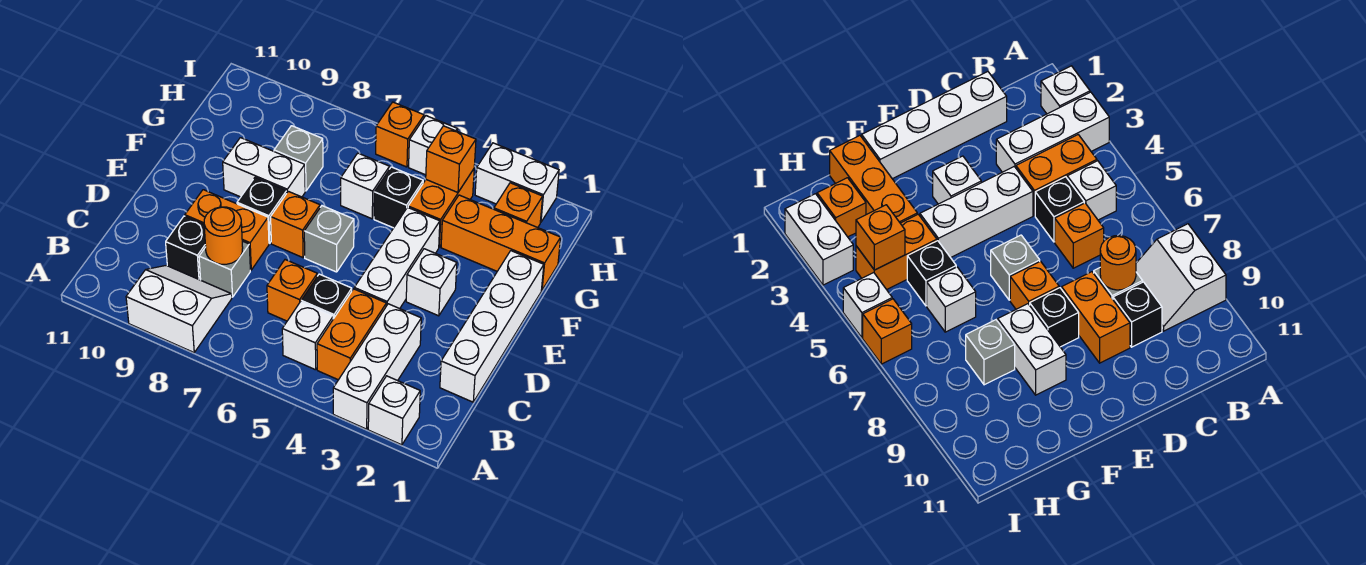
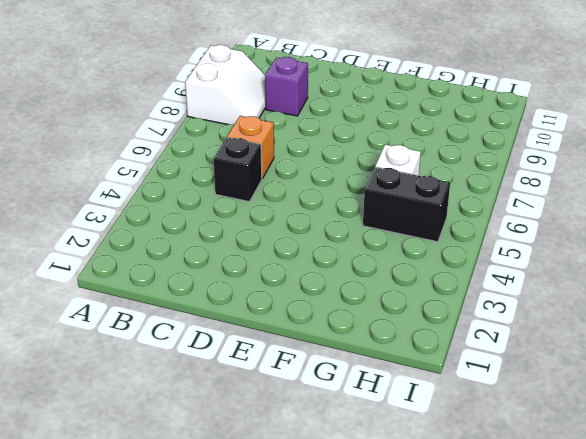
purple brick C9 level 1 -> black brick C9 level 1
black brick G5:H5 level 1 -> black brick G5 level 1
none -> white brick A2 level 1
none -> white brick A3:C3 level 1
none -> orange brick B4:C4 level 1

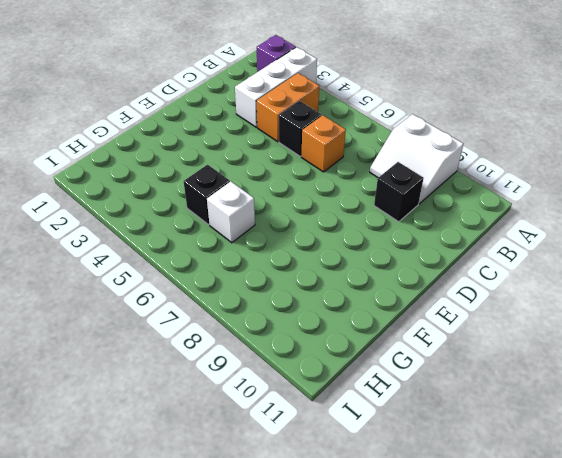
purple brick A2 level 1 -> white brick A2 level 1
none -> white brick B5 level 1
none -> white brick C1:F1 level 1
none -> grey brick C8 level 1

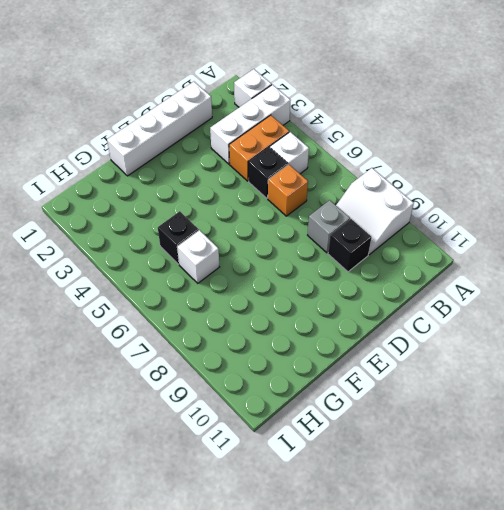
none -> white brick D4:F4 level 1
none -> orange brick D8:D9 level 1
none -> white brick E3 level 1

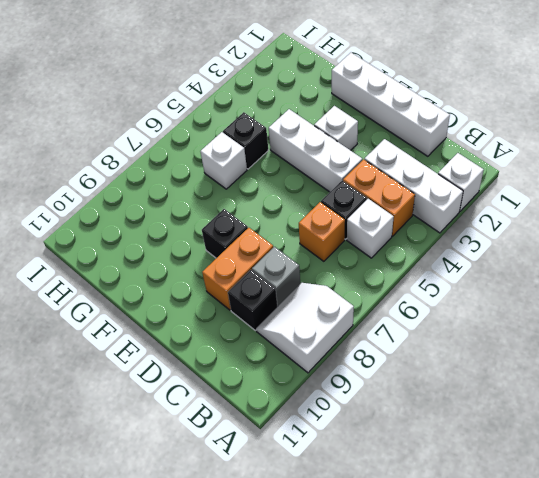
none -> grey brick E6 level 1
none -> orange brick E7 level 1
none -> white brick F8:F9 level 1

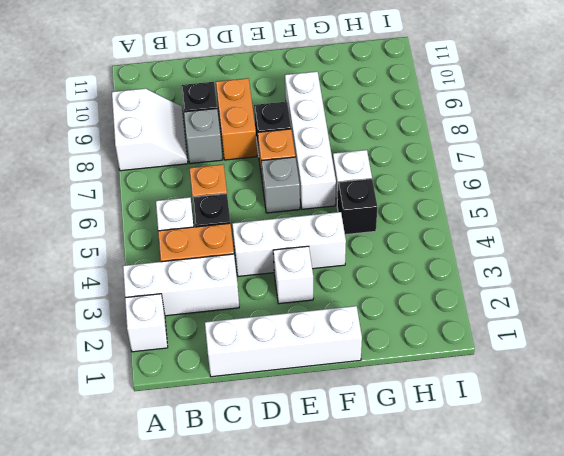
white brick F6:F9 level 1 -> white brick F8:F9 level 1
none -> orange brick G1:G3 level 1
none -> orange brick G4:H4 level 1
none -> grey brick G8 level 1

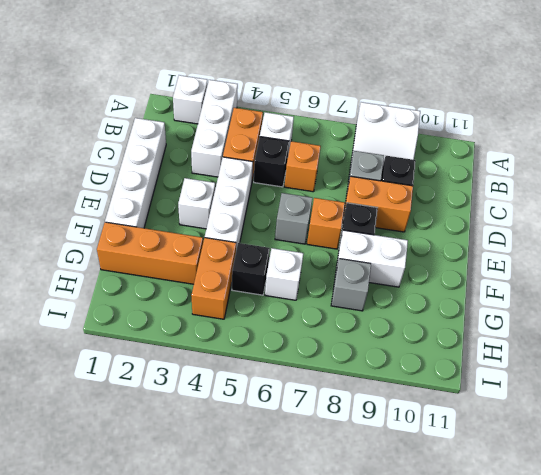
none -> orange brick H2 level 1
none -> white brick I2:I3 level 1
none -> white brick I5 level 1

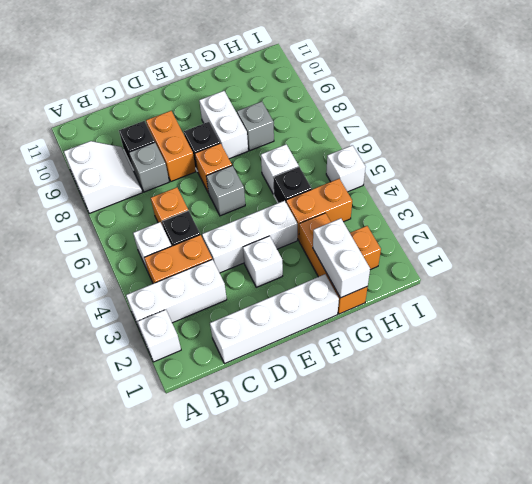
white brick G1:G2 level 2 -> white brick I2:I3 level 1
none -> orange brick I6 level 1
none -> orange round brick C8 level 2
none -> orange brick H4 level 2

